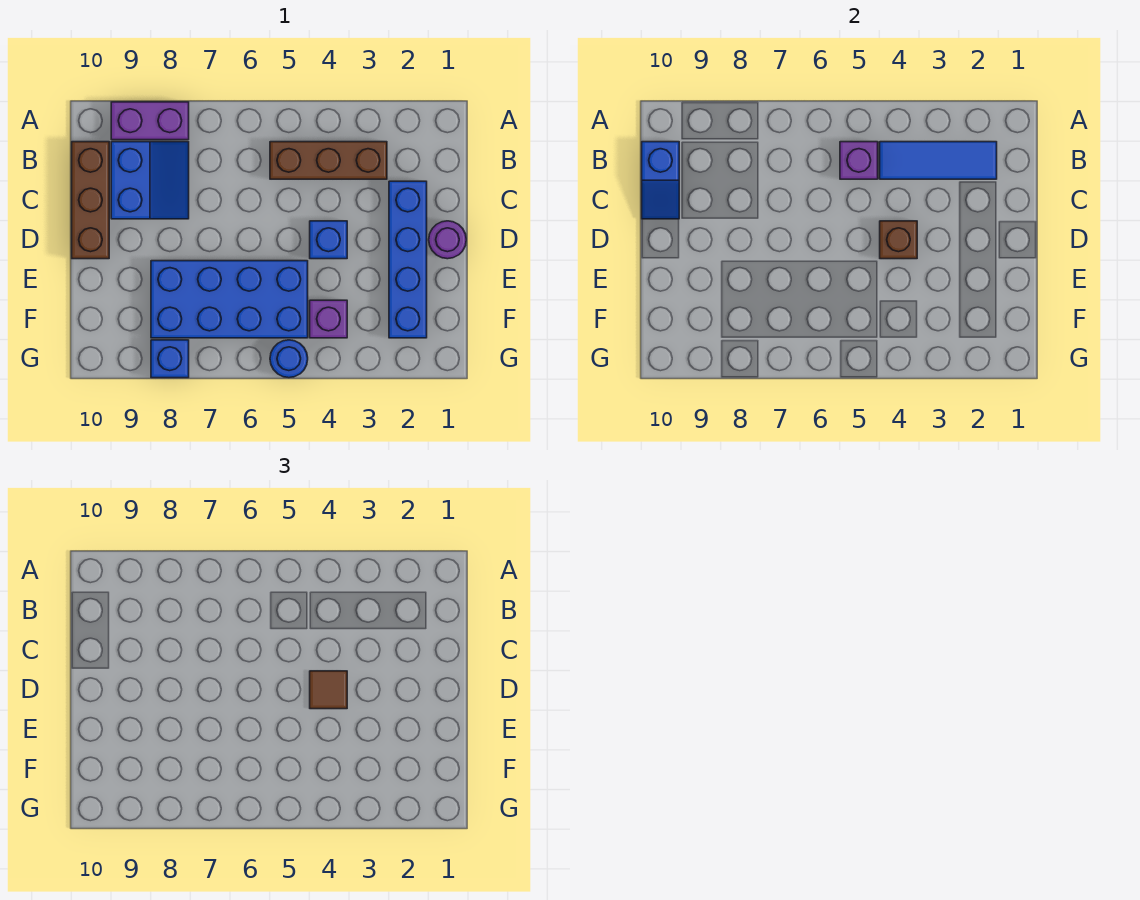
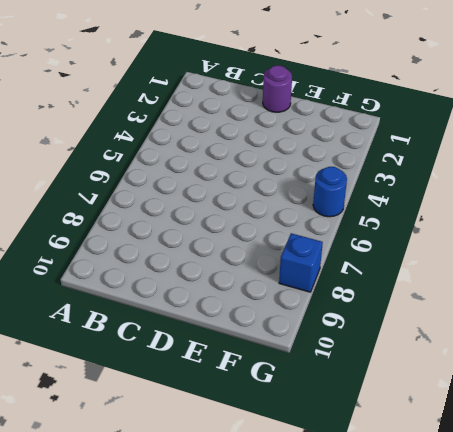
none -> purple brick A8:A9 level 1
none -> brown brick B3:B5 level 1
none -> blue slope B8:C9 level 1 top 9

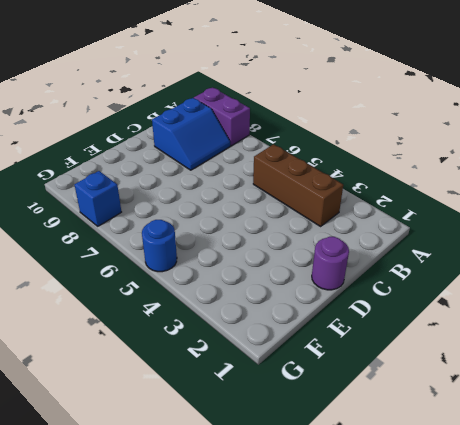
none -> brown brick B10:D10 level 1
none -> blue brick C2:F2 level 1
none -> blue brick D4 level 1

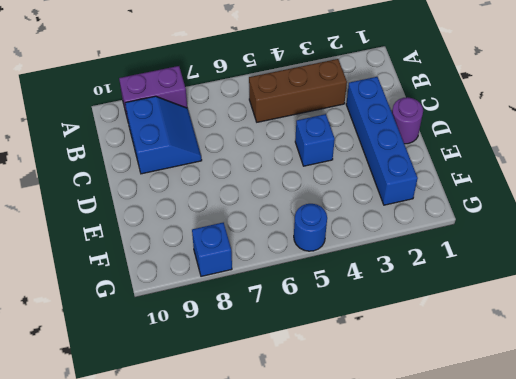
none -> brown brick B10:D10 level 1
none -> blue brick E5:F8 level 1
none -> purple brick F4 level 1

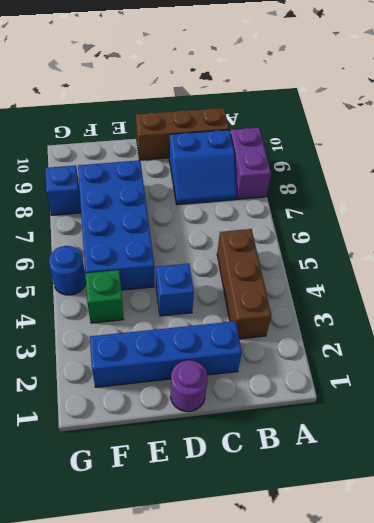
green brick F4 level 1 -> purple brick F4 level 1
none -> blue tile B2:B4 level 2
none -> purple brick B5 level 2
none -> blue slope B10:C10 level 2 top B

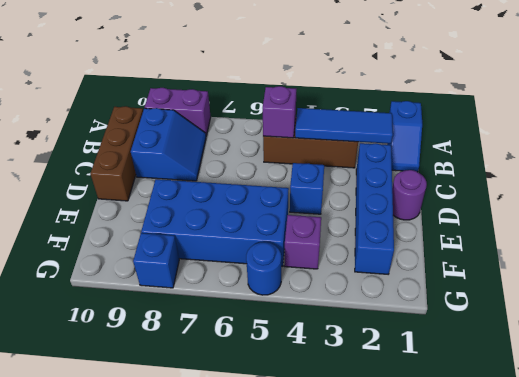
blue slope A1:B1 level 1 top A -> blue slope B10:C10 level 2 top B
none -> brown brick D4 level 2
none -> brown tile D4 level 3

